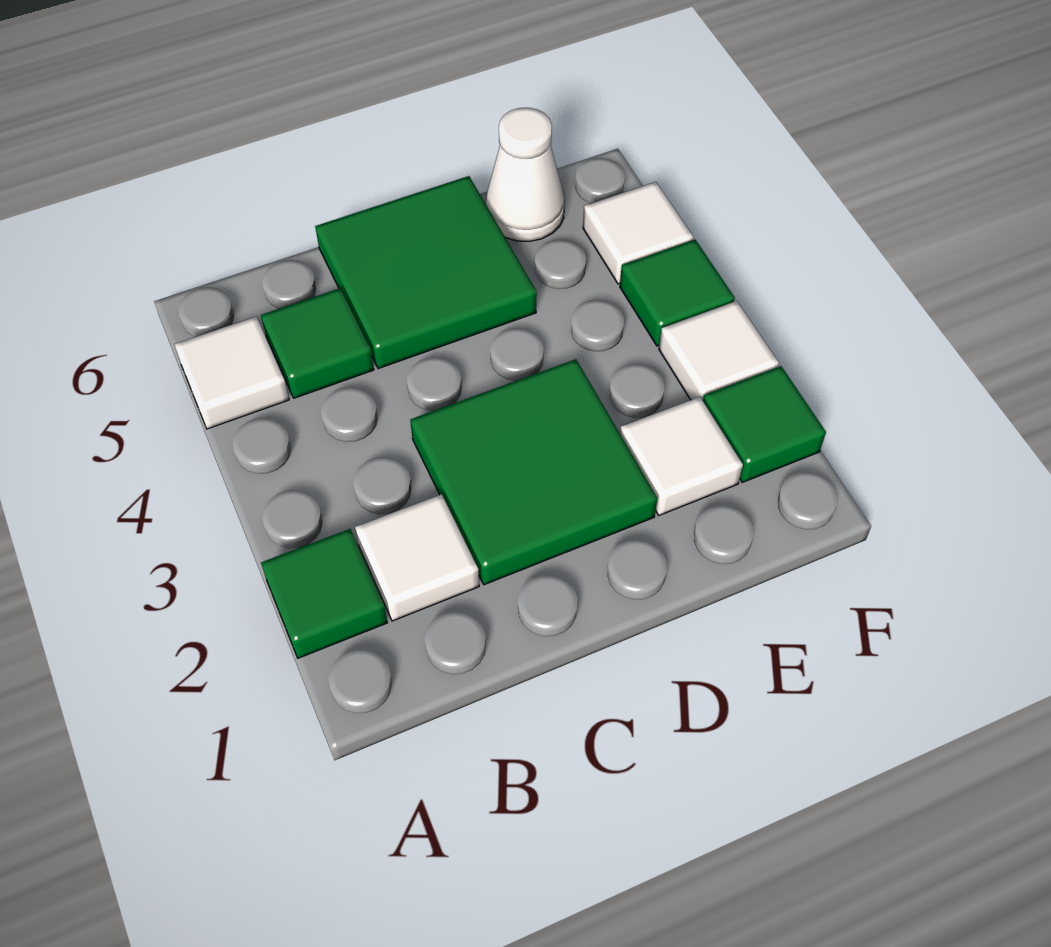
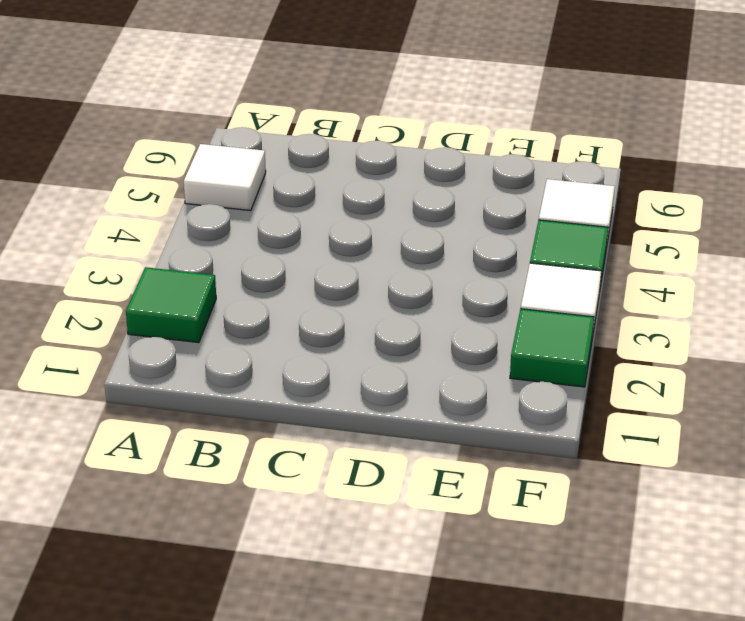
none -> white tile B2 level 1
none -> green tile B5 level 1
none -> green tile C2:D3 level 1

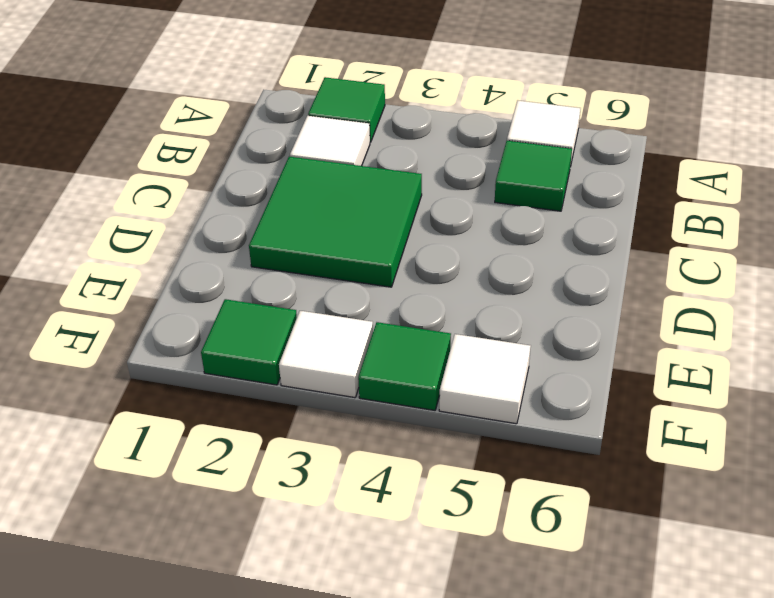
none -> green tile C5:D6 level 1
none -> white tile E2 level 1
none -> white cone E6 level 1

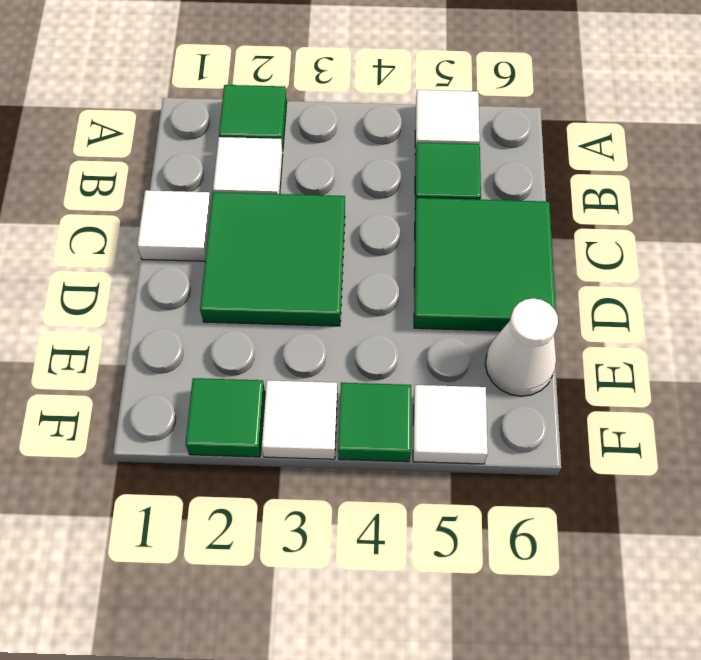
white tile C1 level 1 -> white tile E2 level 1

